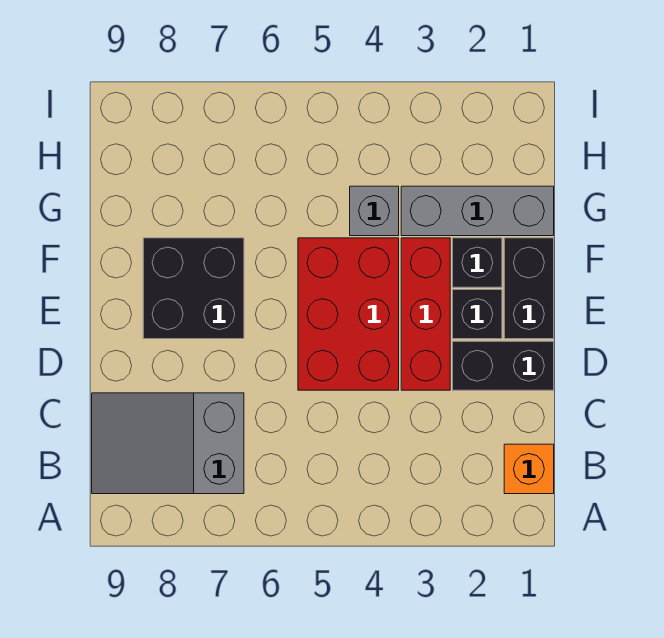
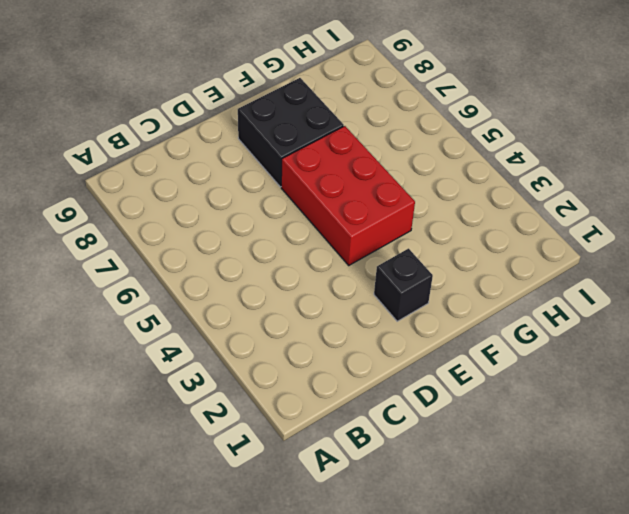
red brick E4:F6 level 1 -> red brick D4:F5 level 1
none -> orange brick B1 level 1
none -> grey slope B7:C9 level 1 top 7

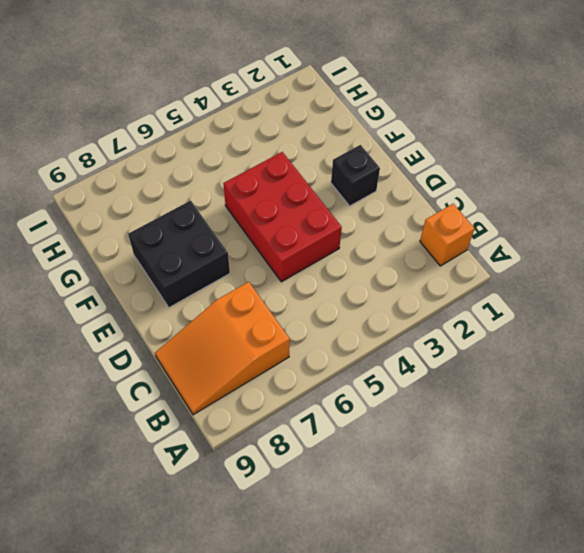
orange slope B7:C9 level 1 top 7 -> grey slope B7:C9 level 1 top 7
none -> black brick D1:D2 level 1
none -> red brick D3:F3 level 1

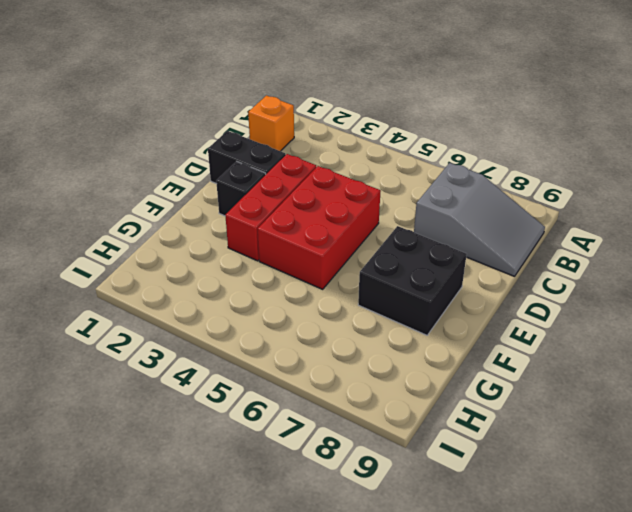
none -> black brick E1:F1 level 1
none -> black brick F2 level 1

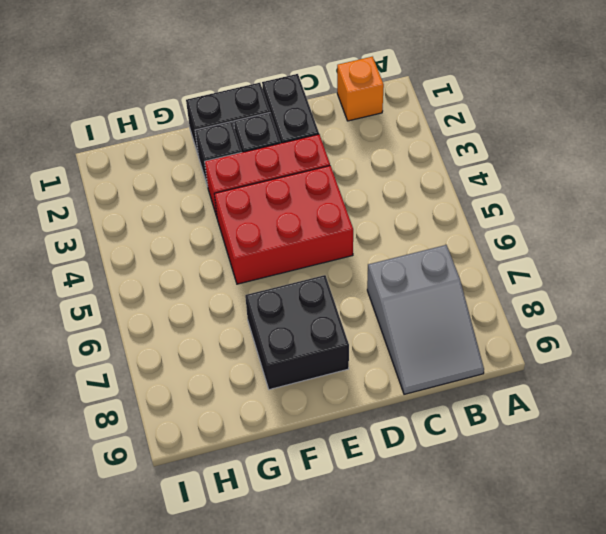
none -> grey brick G1:G3 level 1
none -> grey brick G4 level 1

